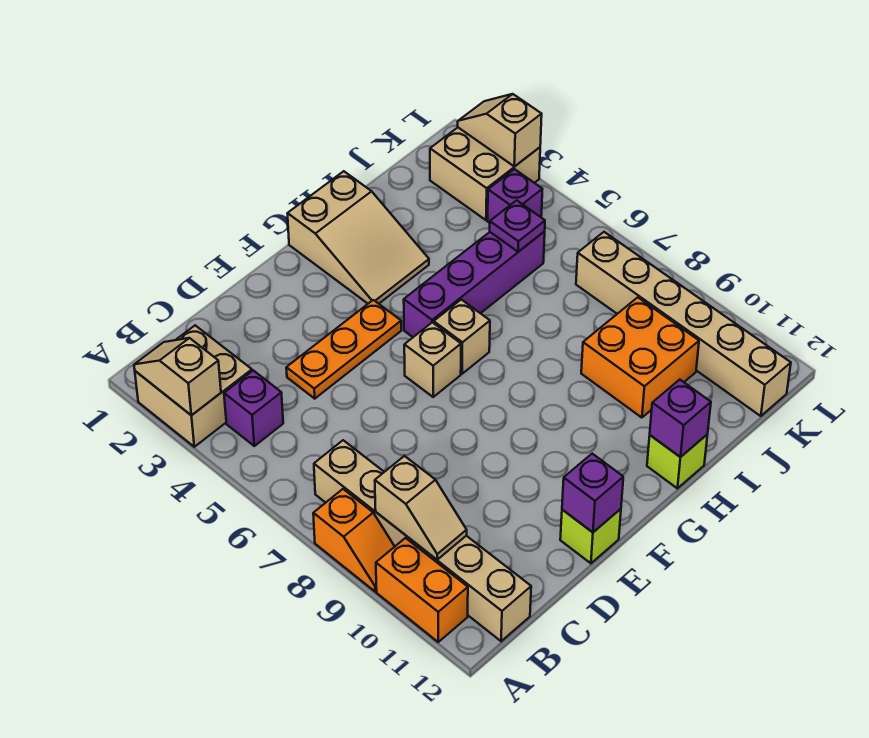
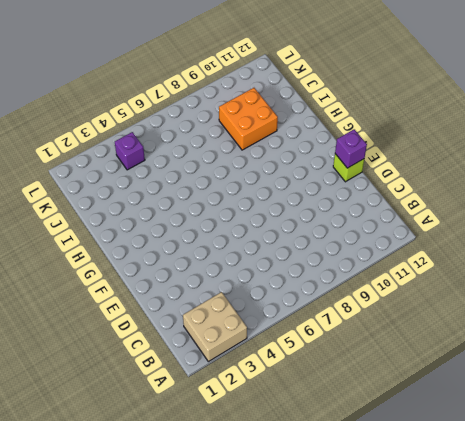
none -> orange slope A8:A9 level 1 top 8
none -> orange brick A10:A11 level 1
none -> purple brick B4 level 1

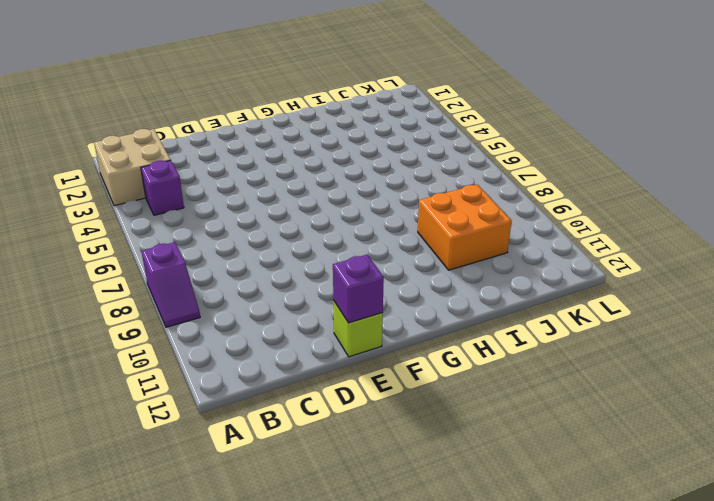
purple slope A8:A9 level 1 top 8 -> orange slope A8:A9 level 1 top 8
none -> orange brick A10:A11 level 1
none -> tan brick B7:B12 level 1
none -> orange plate D4:F4 level 1

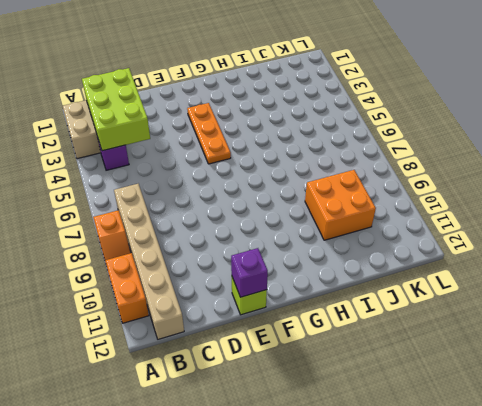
lime brick B2:C4 level 2 -> none
orange plate F3:F5 level 1 -> orange plate D4:F4 level 1
none -> tan brick F6 level 1
none -> tan slope G1:H3 level 1 top 1
none -> purple brick G5:J5 level 1

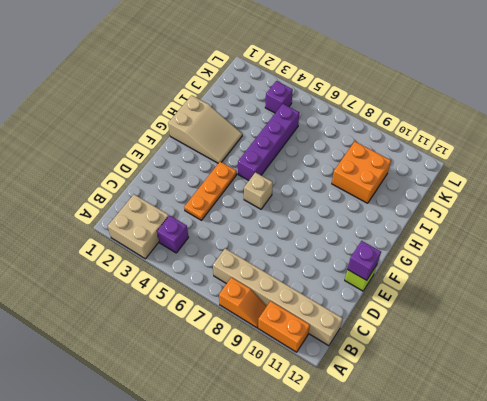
none -> tan brick G6 level 1
none -> lime brick H12 level 1
none -> tan brick K2:L3 level 1

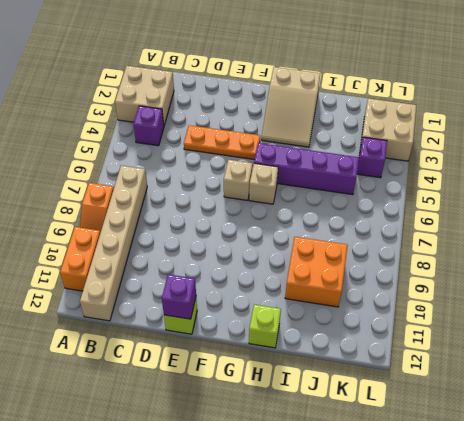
none -> tan brick K7:K12 level 1
none -> tan slope A2:A3 level 2 top 3
none -> tan slope B9:B10 level 2 top 9

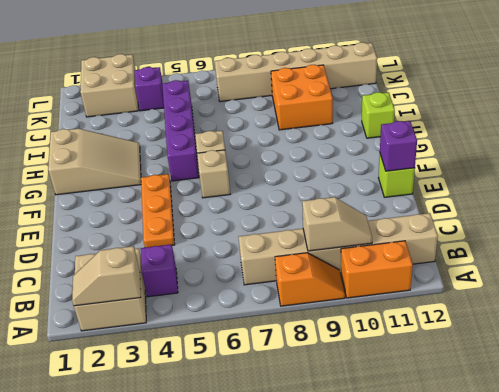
none -> purple brick H12 level 2
none -> purple plate J5 level 2
none -> tan slope L2:L3 level 2 top 3

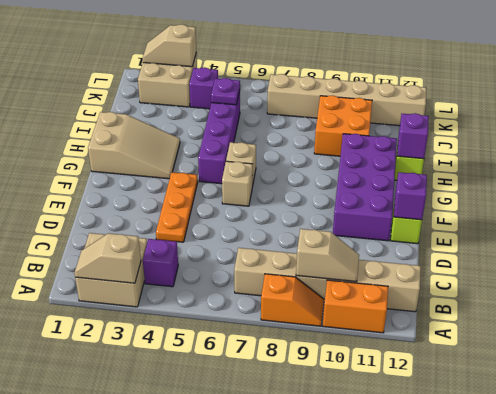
purple brick E10:H11 level 1 -> none

